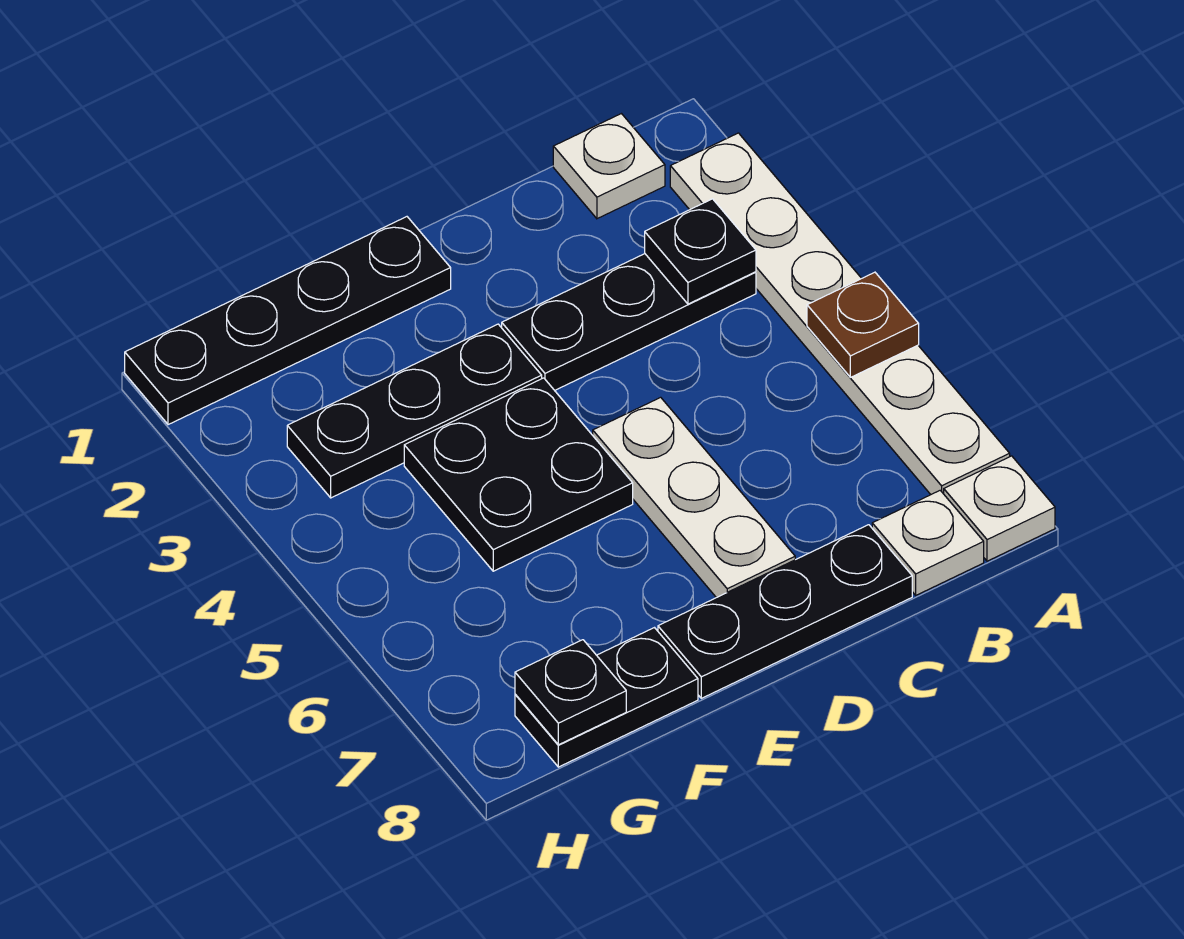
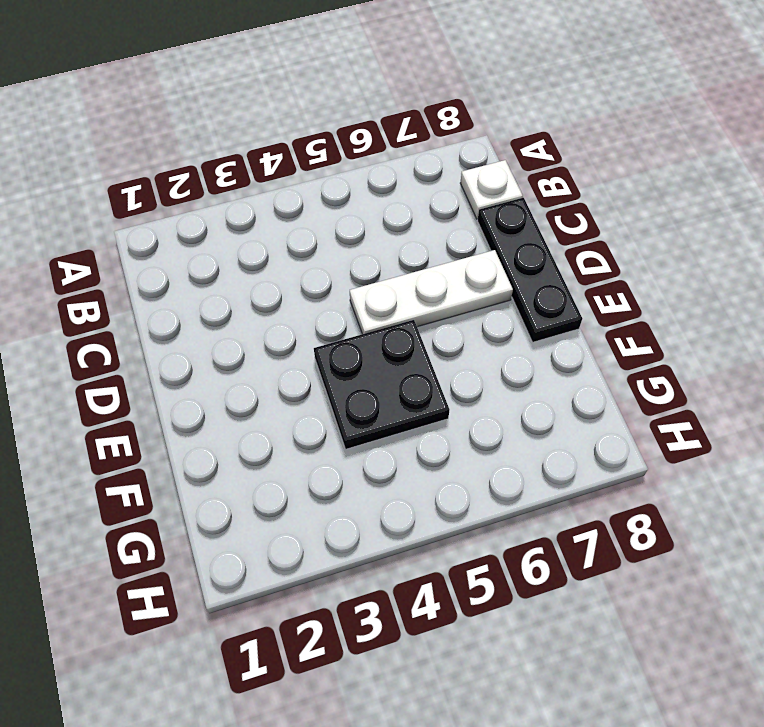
none -> white plate A2:A7 level 1
none -> white plate A8 level 1
none -> white plate B1 level 1

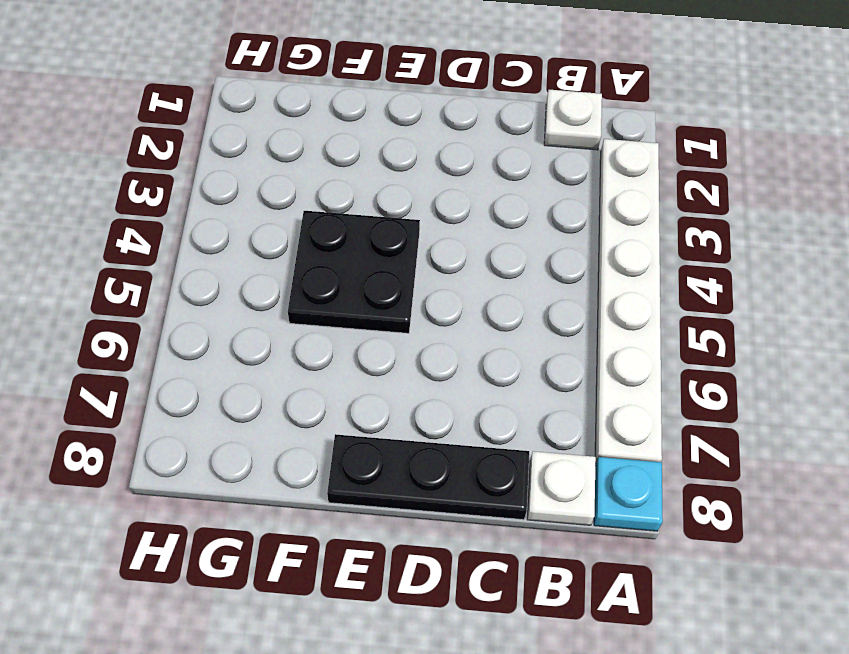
cyan plate A8 level 1 -> white plate A8 level 1
none -> black plate B3:D3 level 1
none -> white plate D5:D7 level 1
none -> black plate E1:H1 level 1

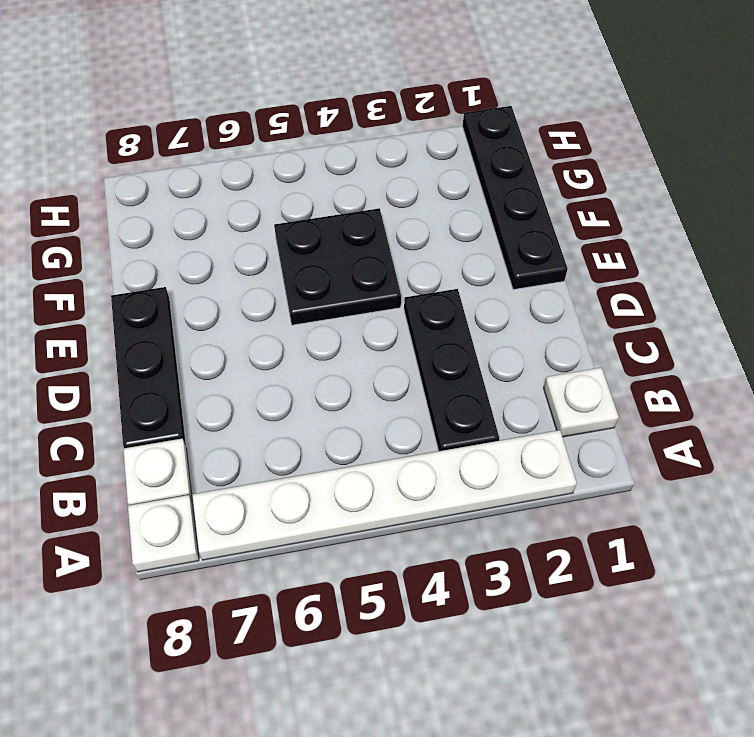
none -> white plate D5:D7 level 1
none -> black plate E3:G3 level 1
none -> black plate F8:G8 level 1

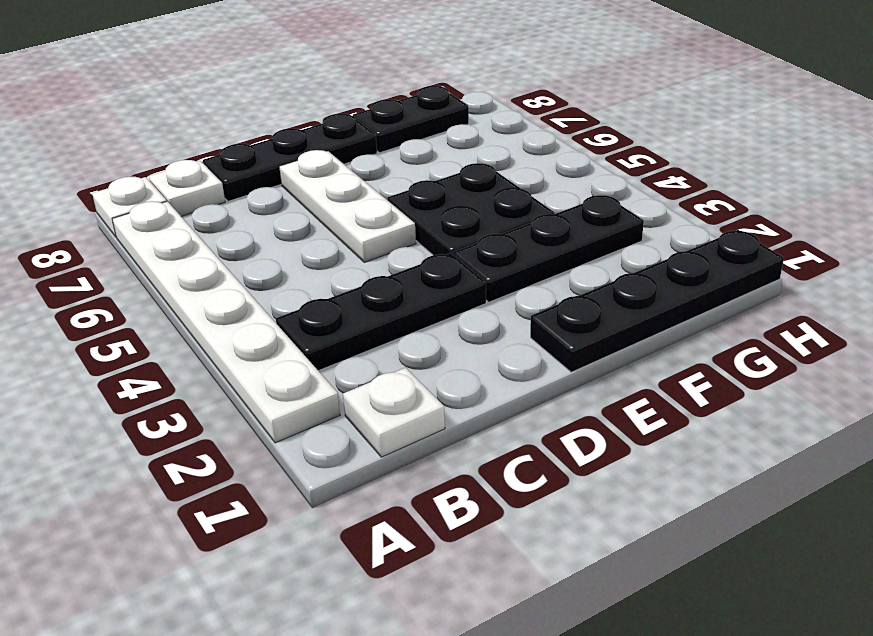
none -> brown plate A5 level 2
none -> black plate B3 level 2
none -> black plate G8 level 2

